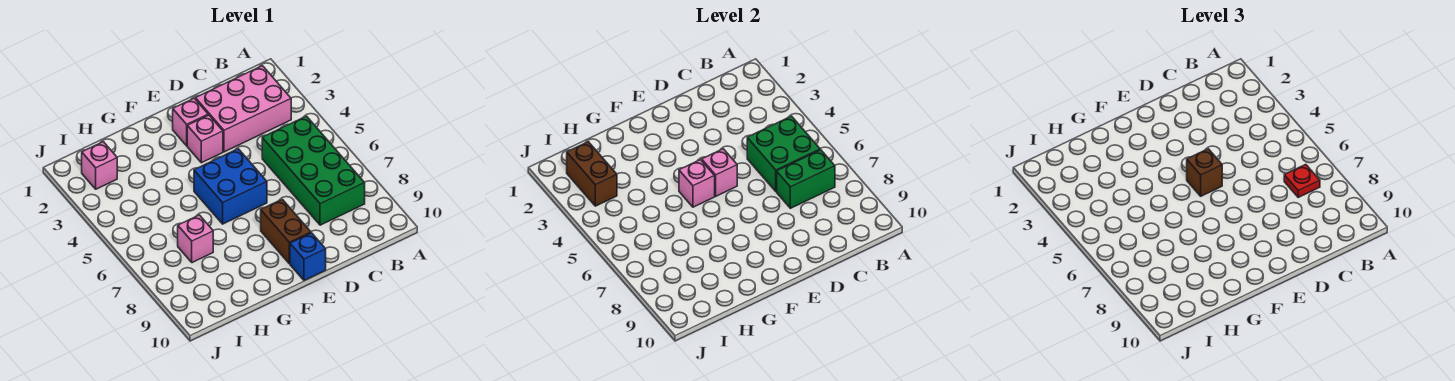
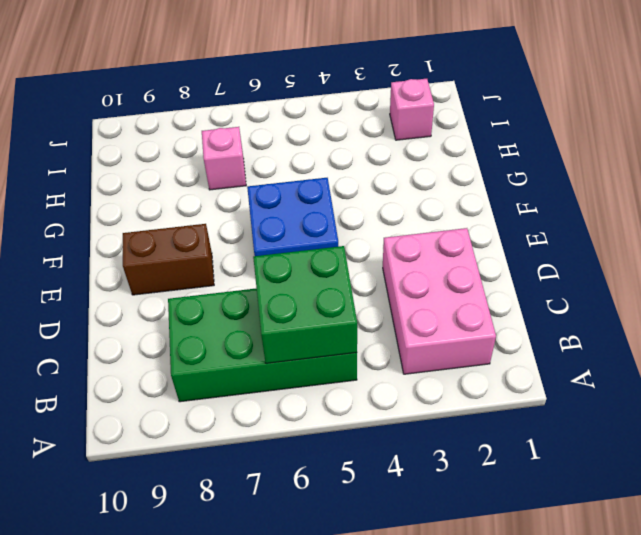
none -> pink brick E2 level 1
none -> pink brick E3 level 1
none -> blue brick E10 level 1

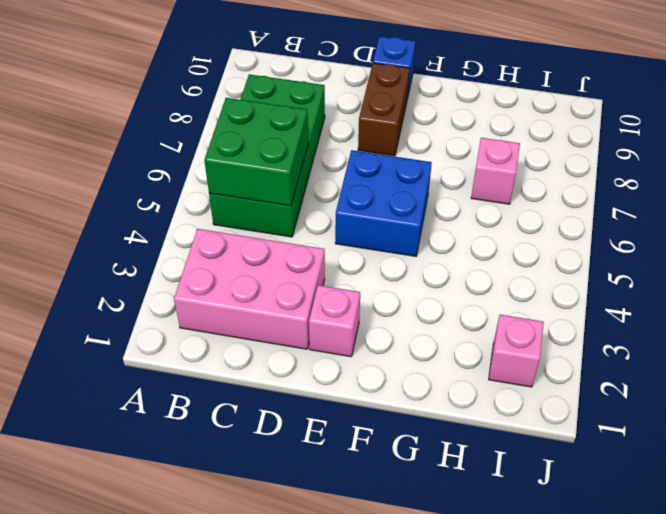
none -> pink brick E3 level 1
none -> green brick B7:C7 level 2
none -> pink brick E5 level 2

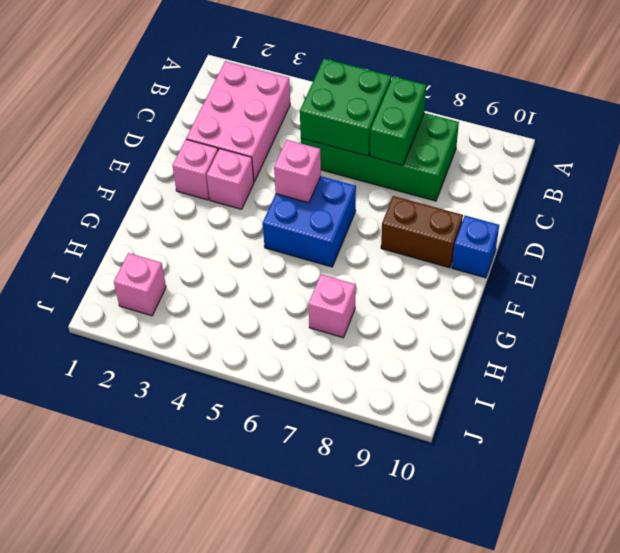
none -> pink brick F5 level 2
none -> brown brick I2:I3 level 2
none -> red plate B7 level 3

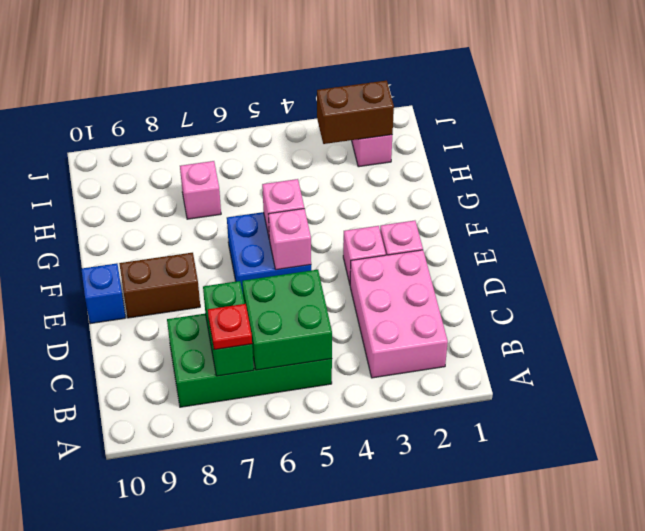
none -> brown brick E5 level 3

